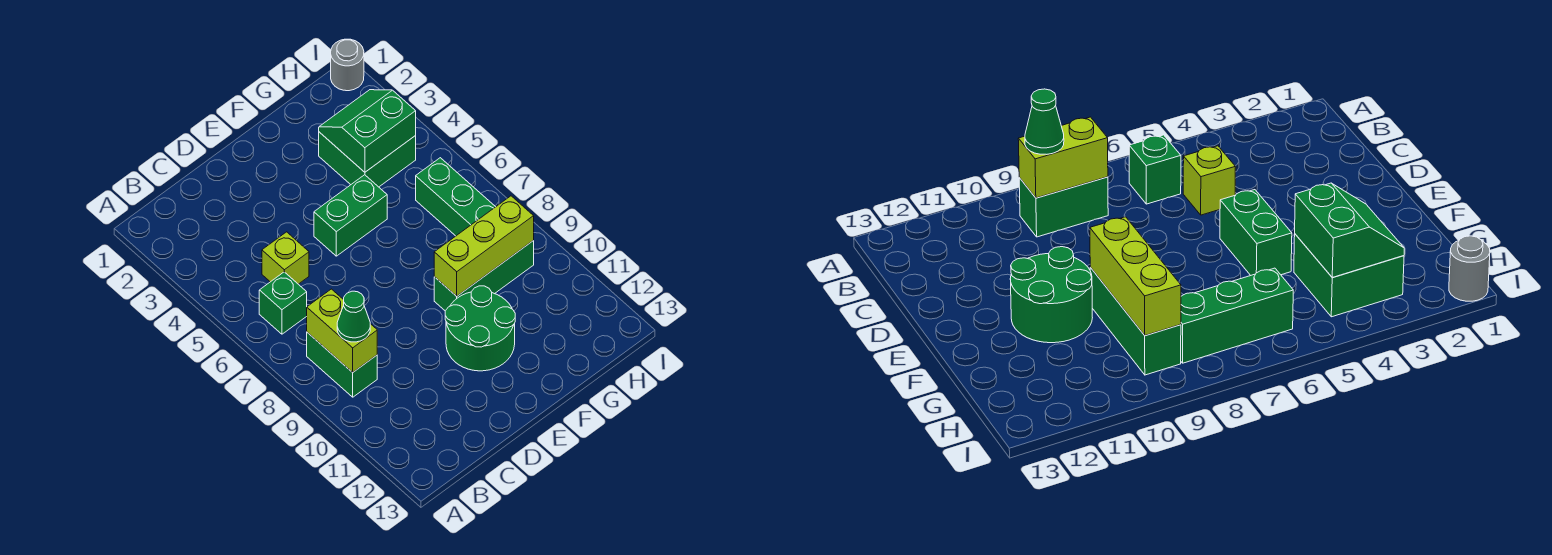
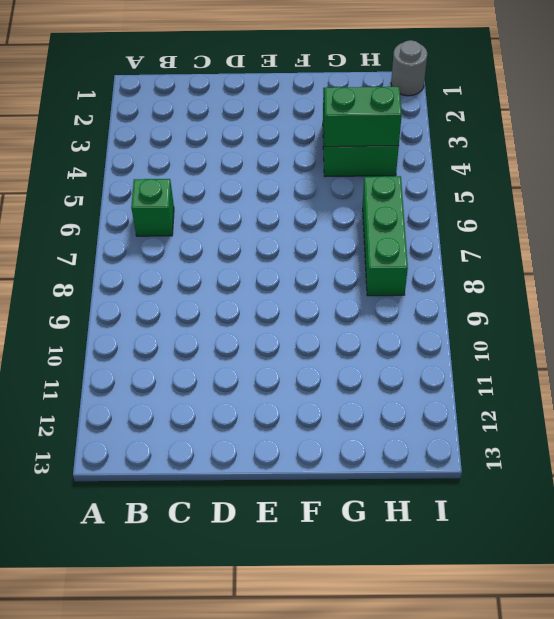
none -> green brick B8:B9 level 1
none -> lime brick C5 level 1
none -> green brick E5:F5 level 1

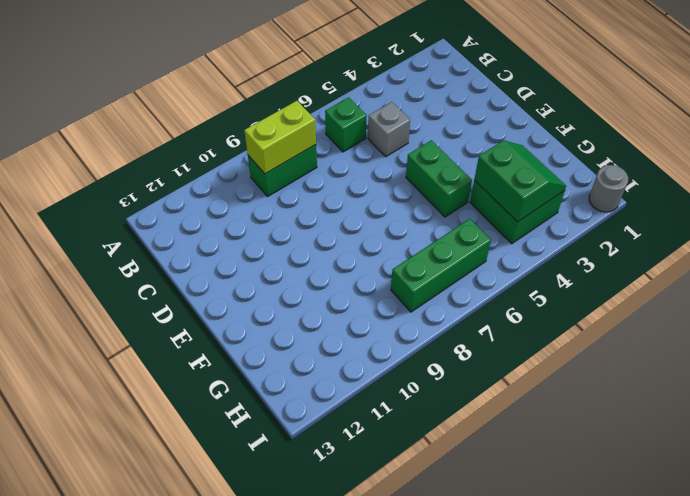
grey brick C5 level 1 -> lime brick C5 level 1
none -> green round brick E10:F11 level 1
none -> green brick F9:H9 level 1
none -> lime brick F9:H9 level 2

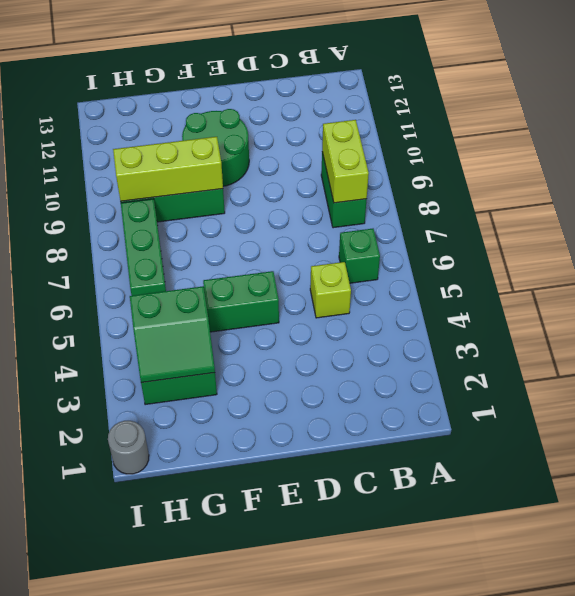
none -> green cone B9 level 3

